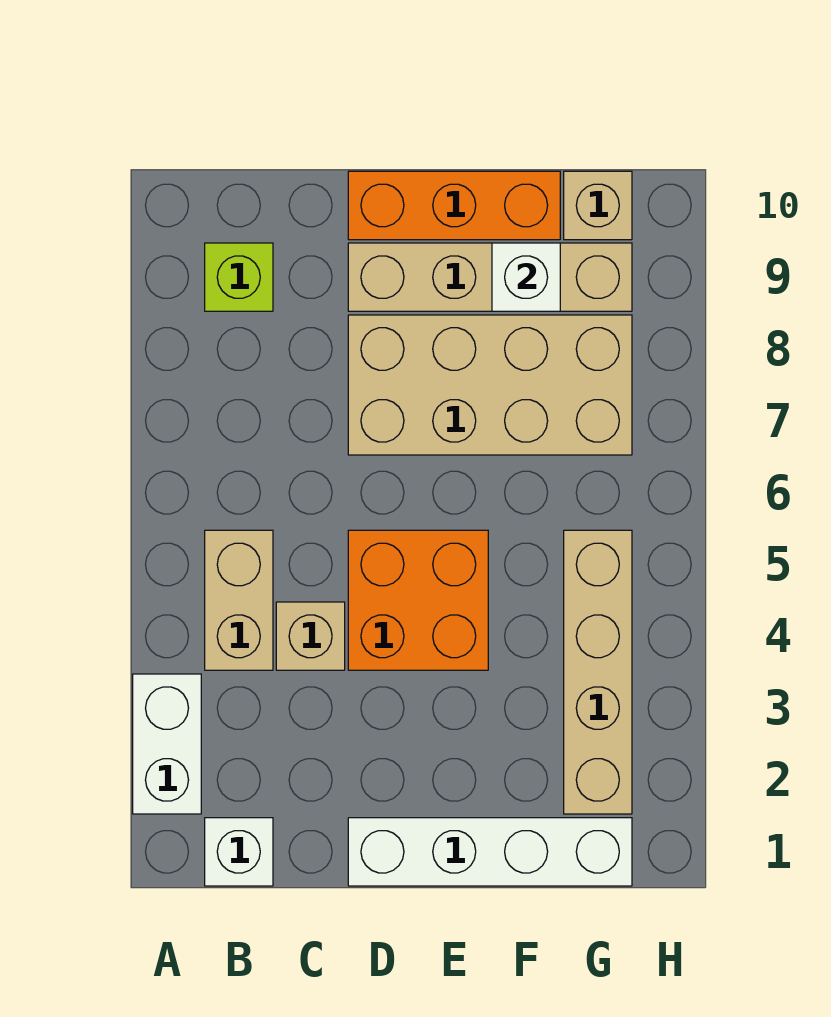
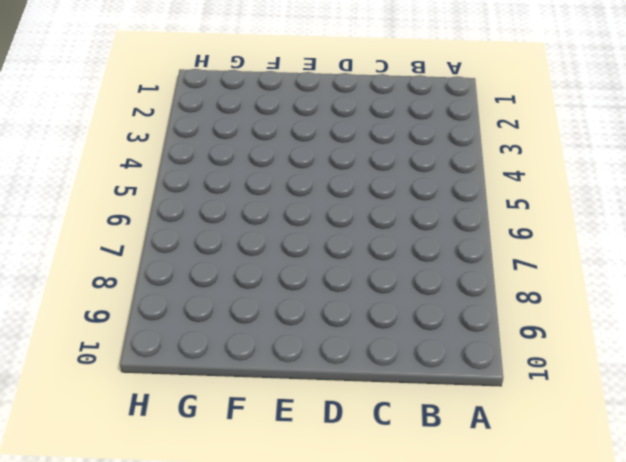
none -> white brick A2:A3 level 1
none -> white brick B1 level 1
none -> tan brick B4:B5 level 1

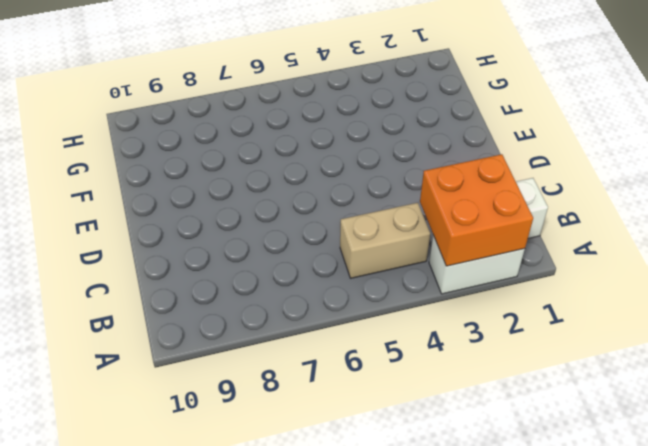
orange brick A2:B3 level 2 -> orange brick D4:E5 level 1
none -> lime brick B9 level 1
none -> tan brick C4 level 1
none -> white brick D1:G1 level 1

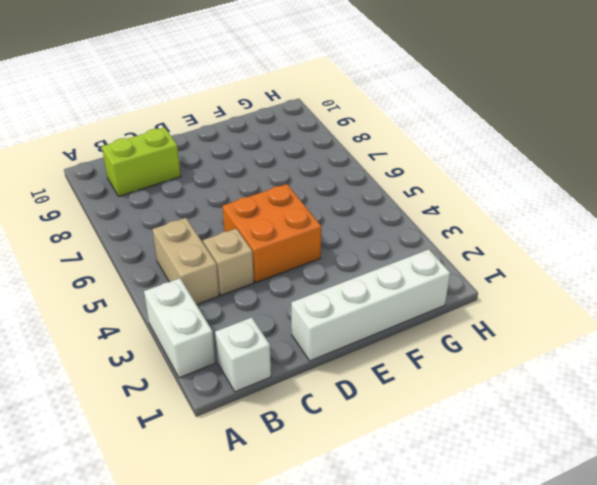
lime brick B9:C9 level 1 -> lime brick B9 level 1
none -> tan brick D7:G8 level 1
none -> tan brick D9:G9 level 1
none -> orange brick D10:F10 level 1

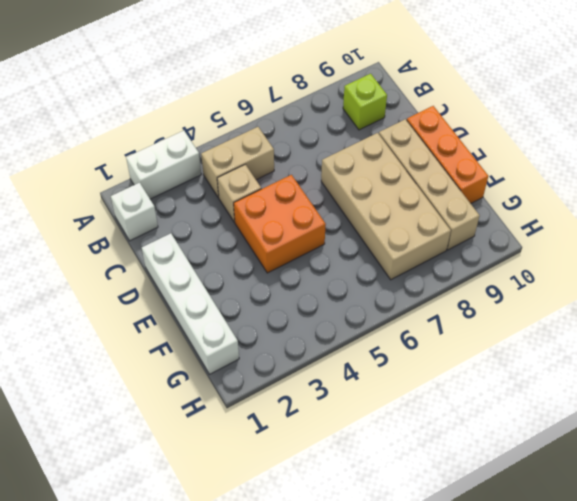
none -> tan brick G2:G5 level 1
none -> tan brick G10 level 1
none -> white brick F9 level 2

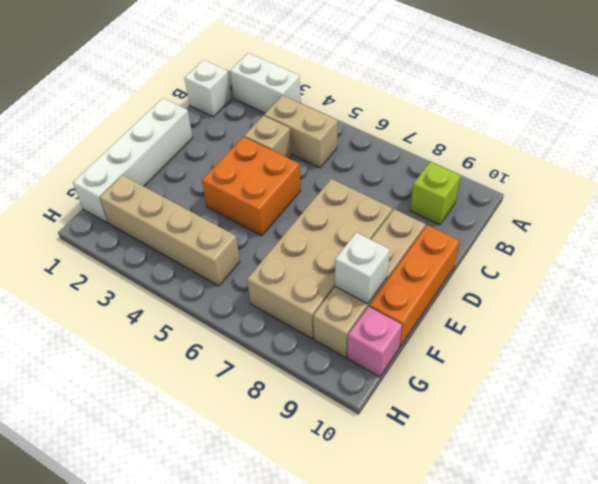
pink brick G10 level 1 -> tan brick G10 level 1

